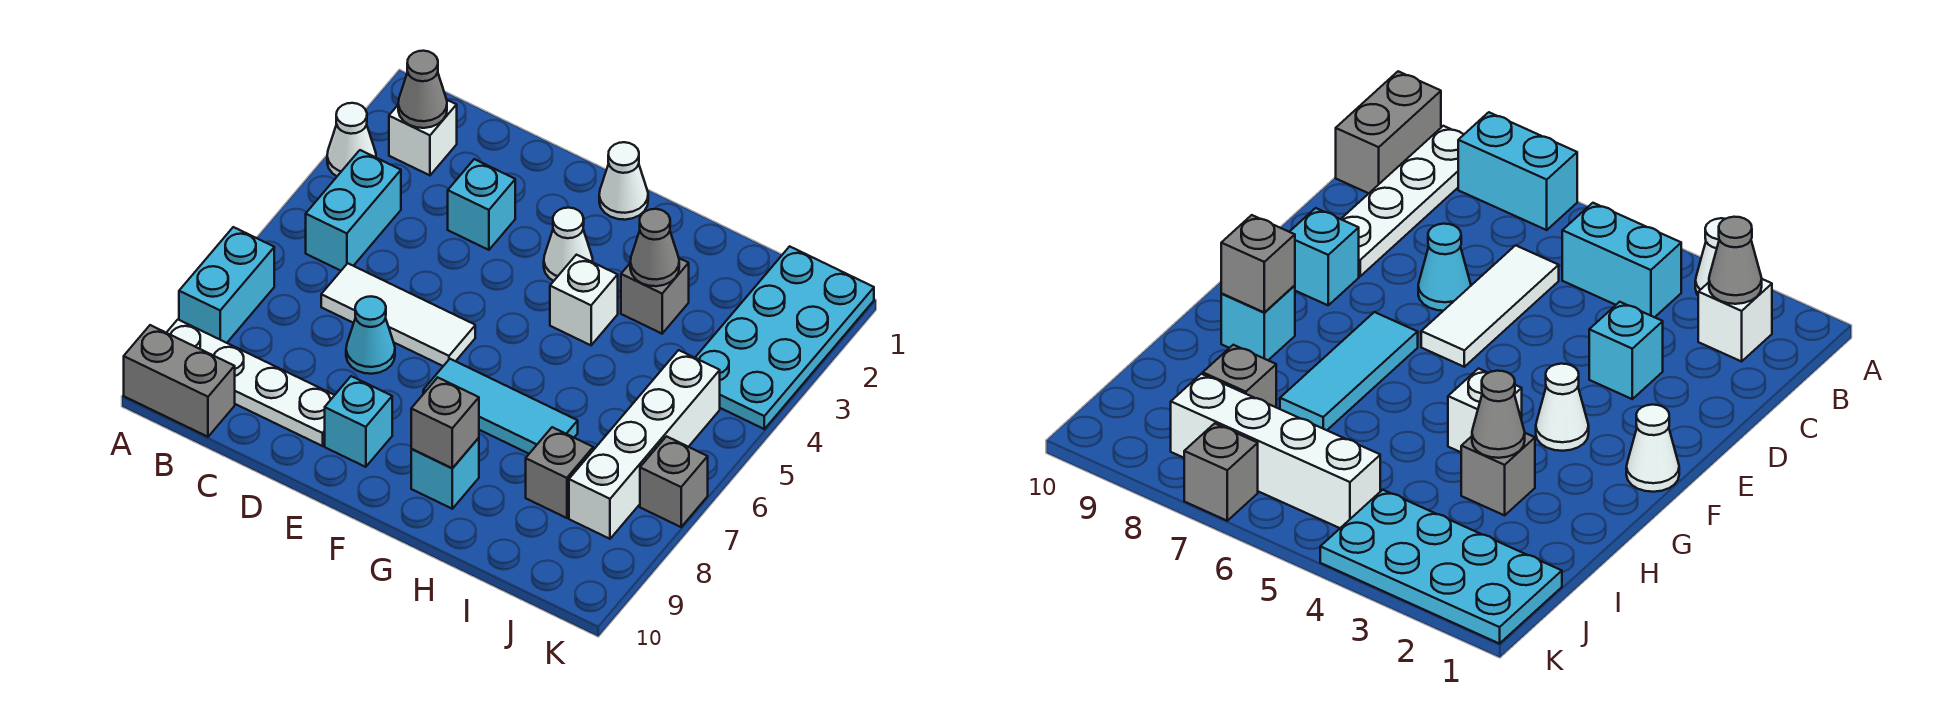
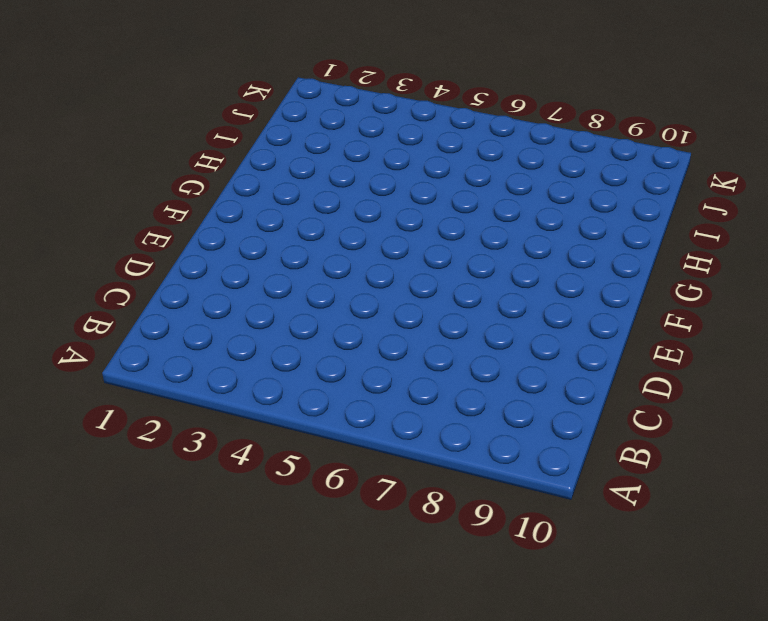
none -> white cone A3 level 1
none -> cyan brick A7:A8 level 1
none -> white plate A9:D9 level 1

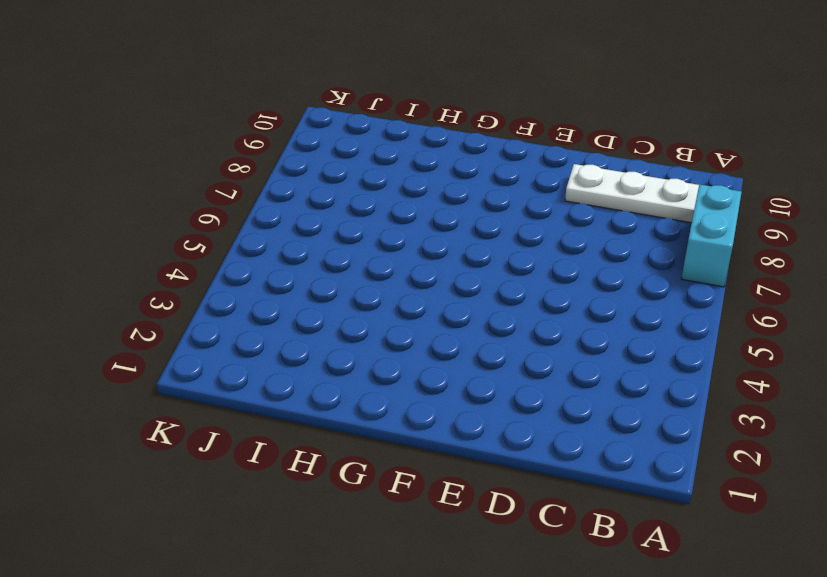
none -> white cone A3 level 1
none -> grey brick A10:B10 level 1
none -> white brick B2 level 1

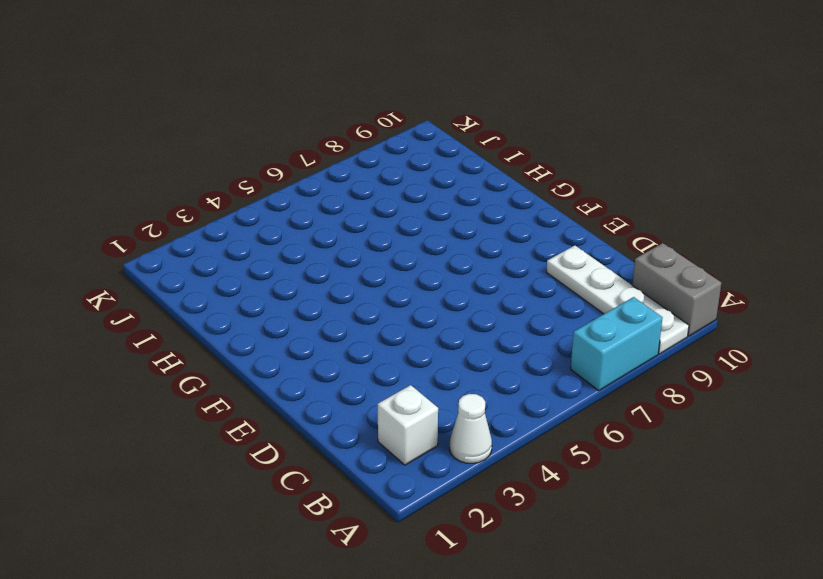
none -> cyan brick B4:B5 level 1
none -> white tile C6:E6 level 1
none -> cyan brick D3 level 1

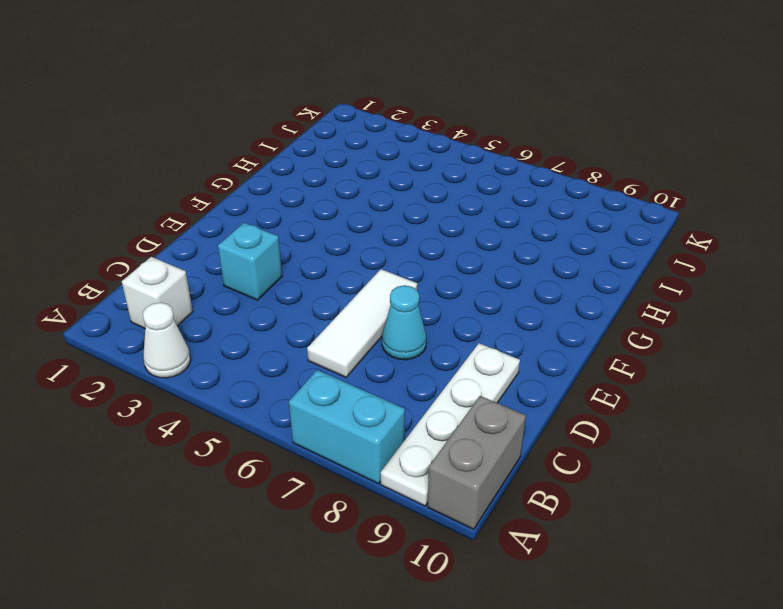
none -> cyan brick B4:B5 level 1
none -> cyan brick E9 level 1
none -> white cone F1 level 1

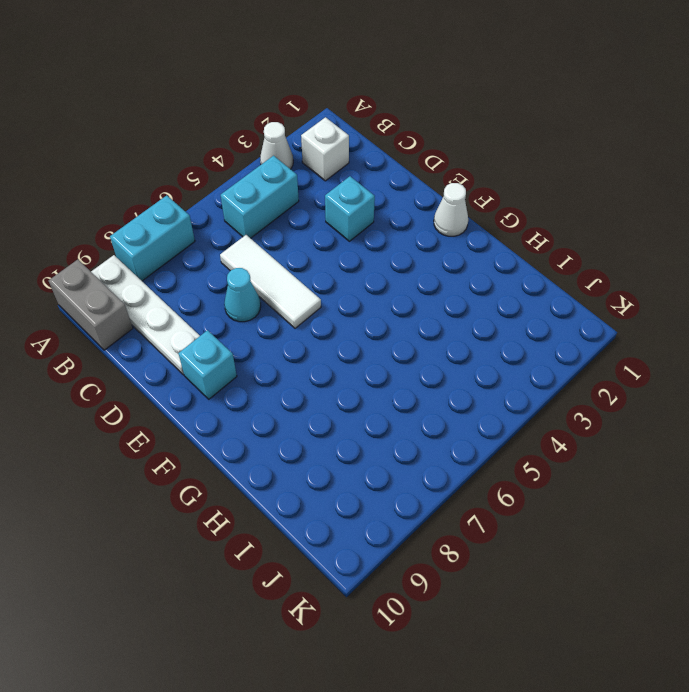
none -> white cone F3 level 1
none -> cyan tile F7:H7 level 1
none -> white brick G4 level 1

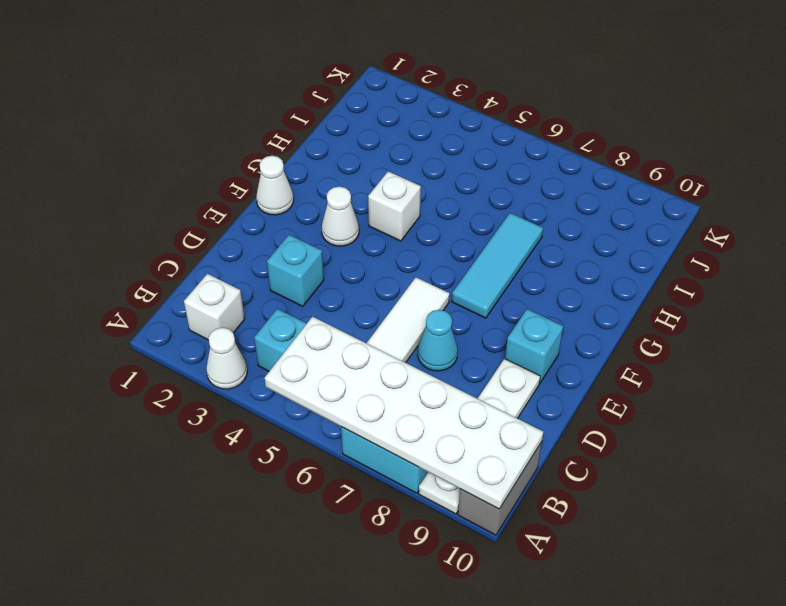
white plate A5:B10 level 2 -> none
none -> cyan brick G9 level 1
none -> grey brick H3 level 1
none -> grey brick I8 level 1

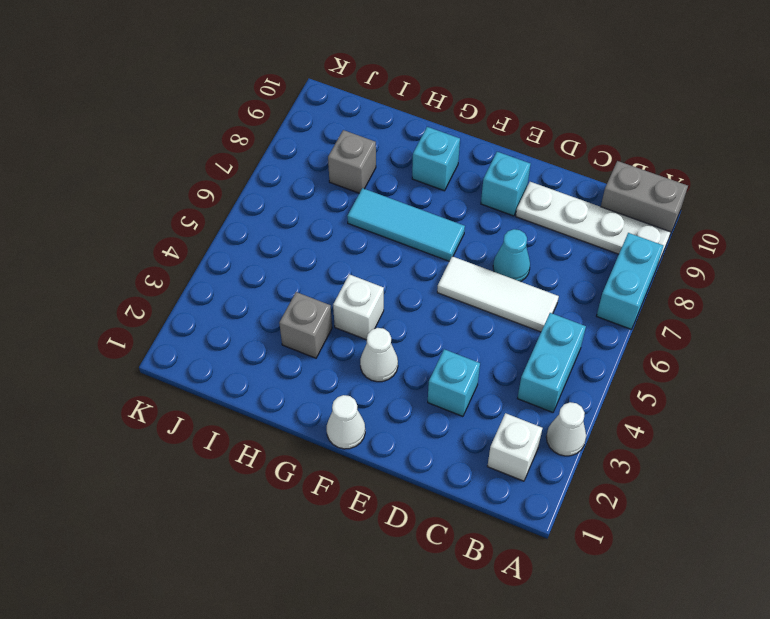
none -> cyan plate J1:K4 level 1
none -> white brick J5:J8 level 1
none -> grey brick K7 level 1

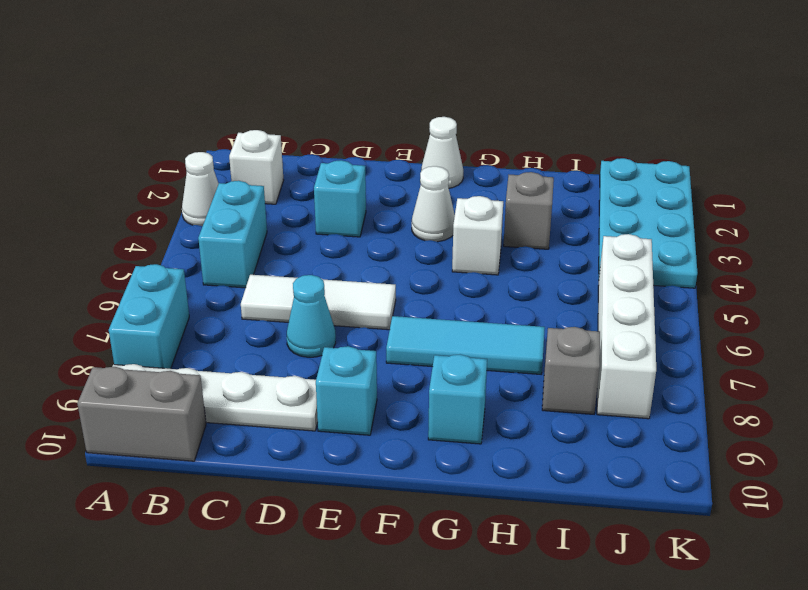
none -> grey brick K7 level 1
none -> grey cone B2 level 2
none -> grey brick G9 level 2

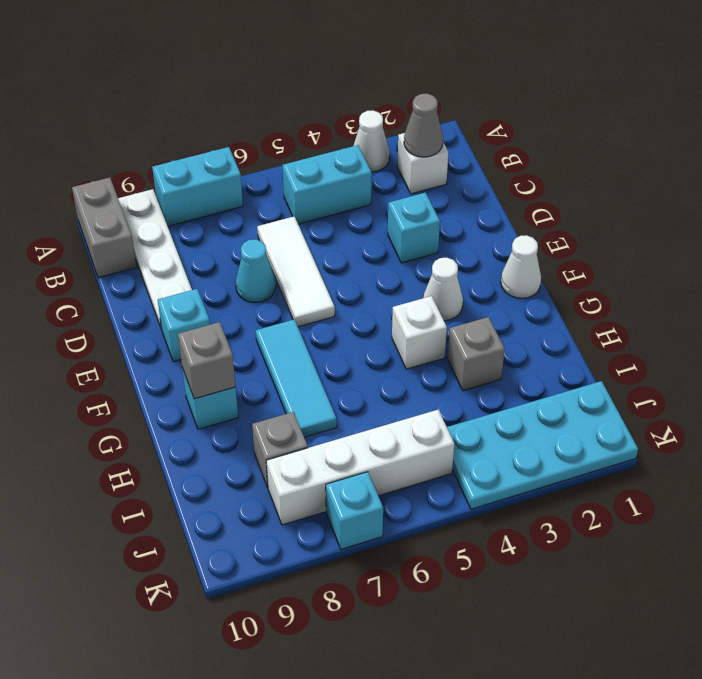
cyan brick K7 level 1 -> grey brick K7 level 1
none -> grey cone H3 level 2

